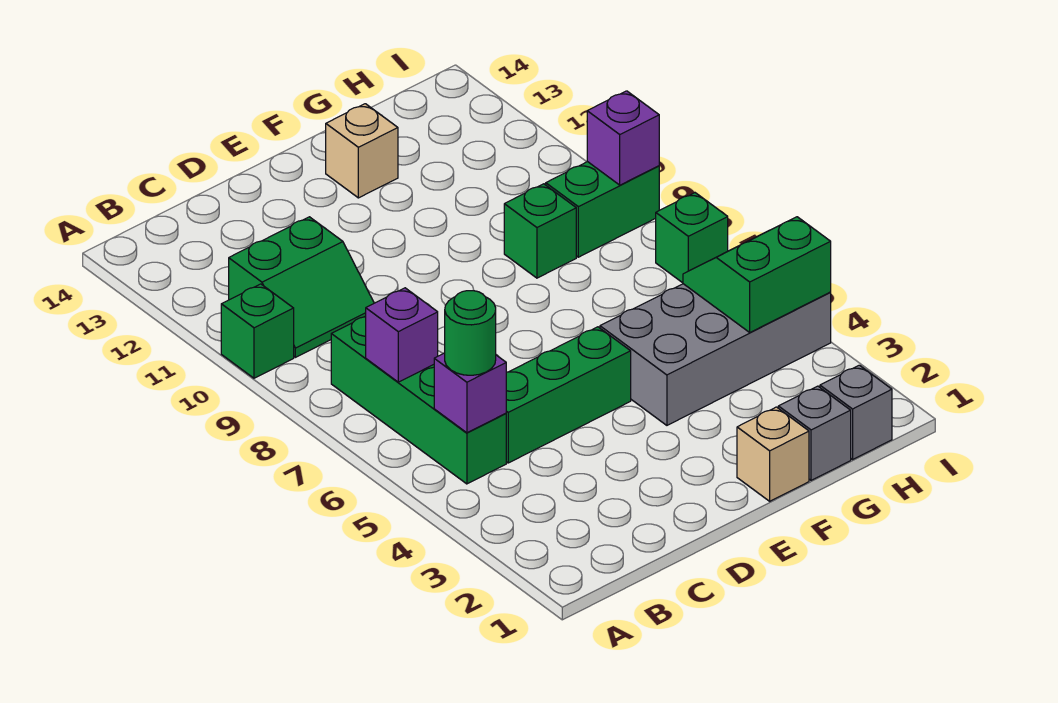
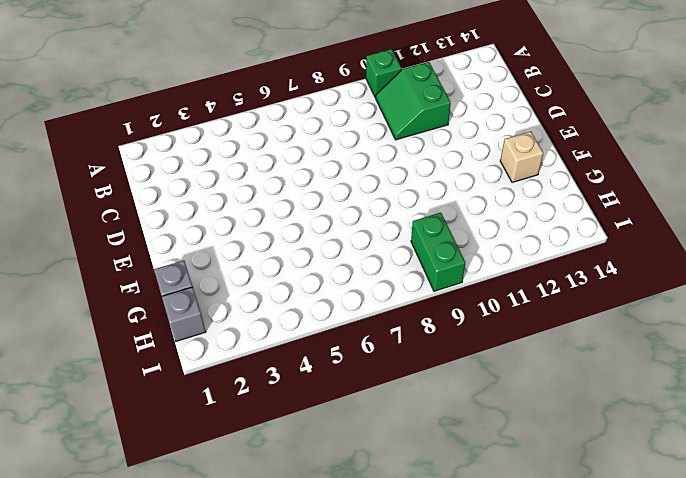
none -> green brick B5:B8 level 1
none -> green brick C5:E5 level 1
none -> tan brick F1 level 1

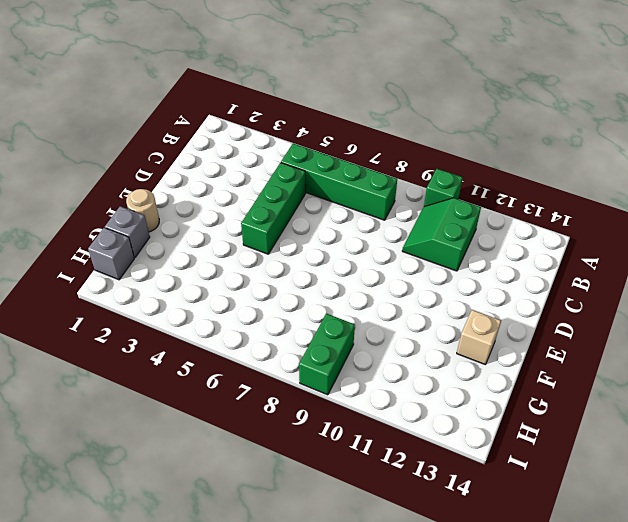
tan round brick F1 level 1 -> tan brick F1 level 1
none -> grey brick F4:I5 level 1
none -> green brick G9 level 1
none -> green brick I7 level 1

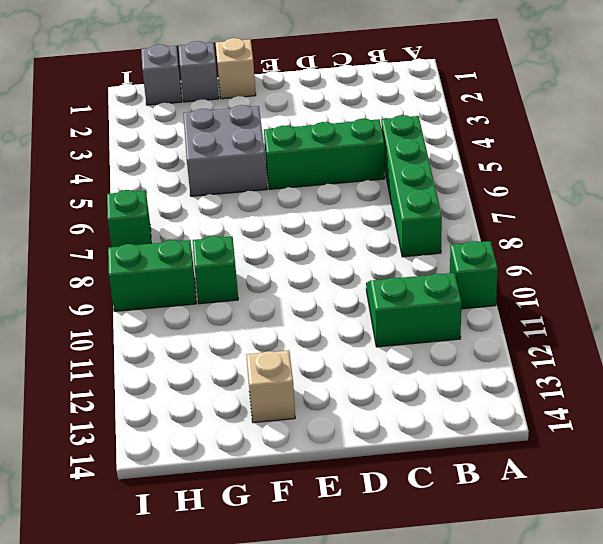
grey brick F4:G5 level 1 -> grey brick F4:I5 level 1
none -> purple brick B5 level 2
none -> purple brick B7 level 2
none -> green slope H4:I5 level 2 top 4

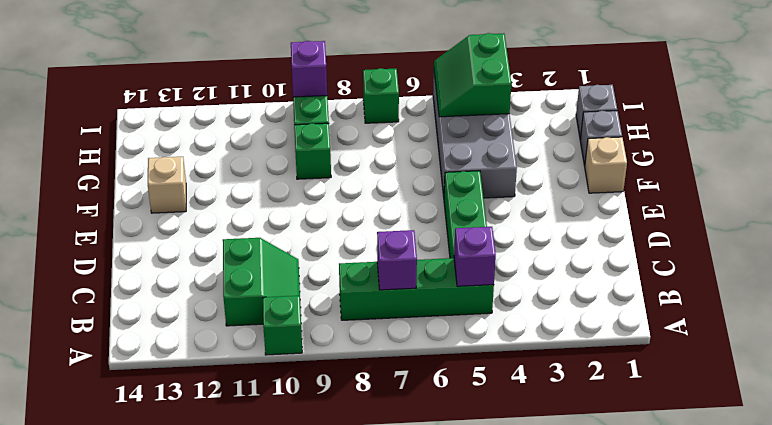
none -> green round brick B5 level 3

